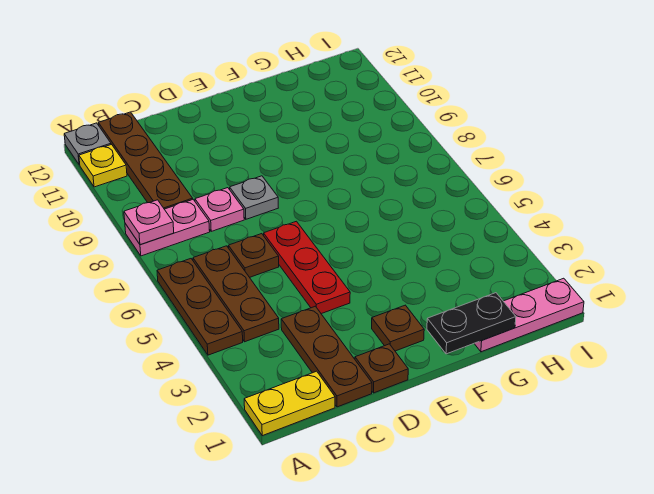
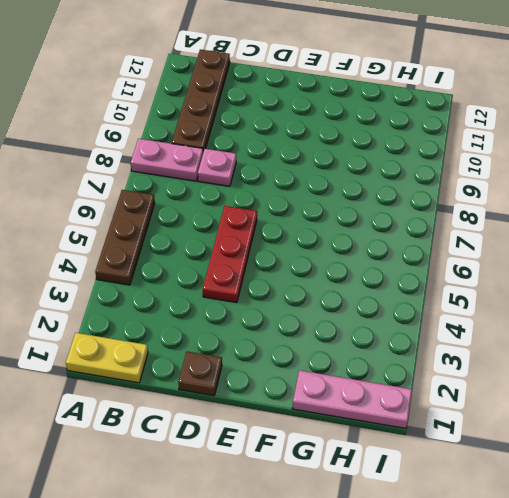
none -> yellow plate A11 level 1
none -> grey plate A12 level 1
none -> brown plate B4:B6 level 1

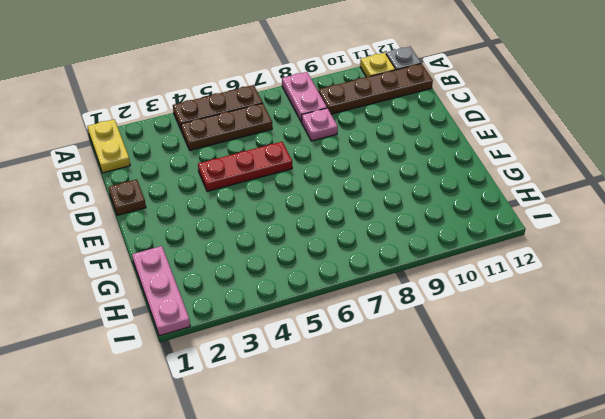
none -> brown plate C1:C3 level 1
none -> brown plate C6 level 1
none -> grey plate D8 level 1

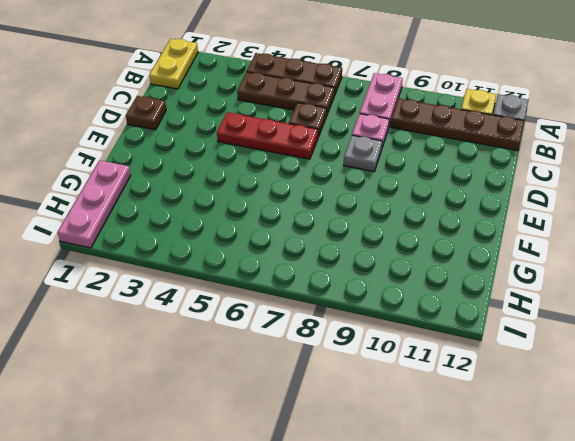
none -> brown plate C1:C3 level 1
none -> brown plate E2 level 1
none -> pink plate A8 level 2

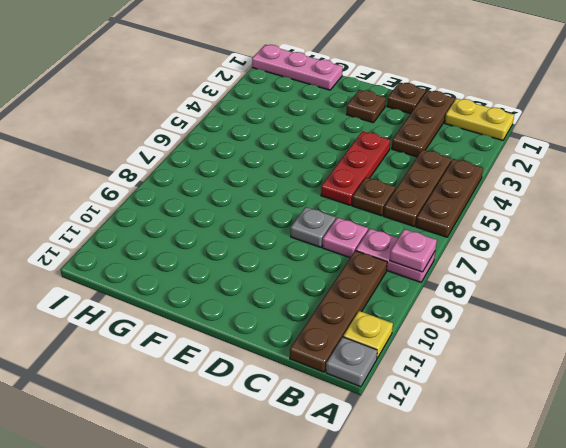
none -> black plate F1:G1 level 2

